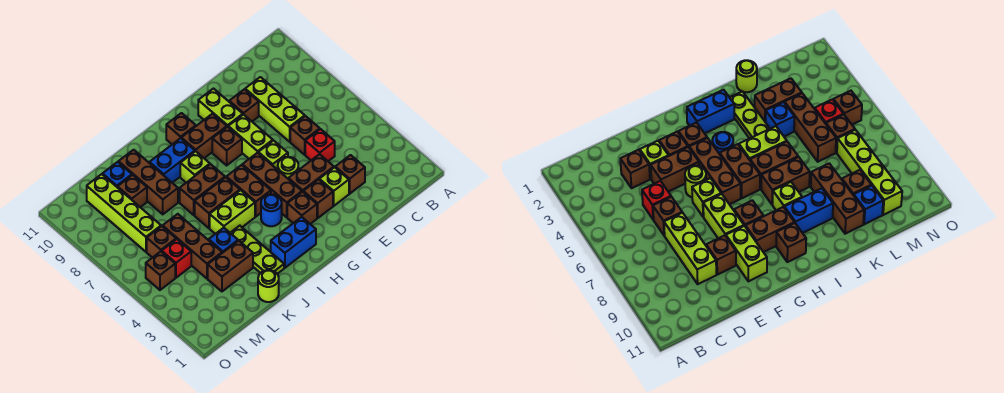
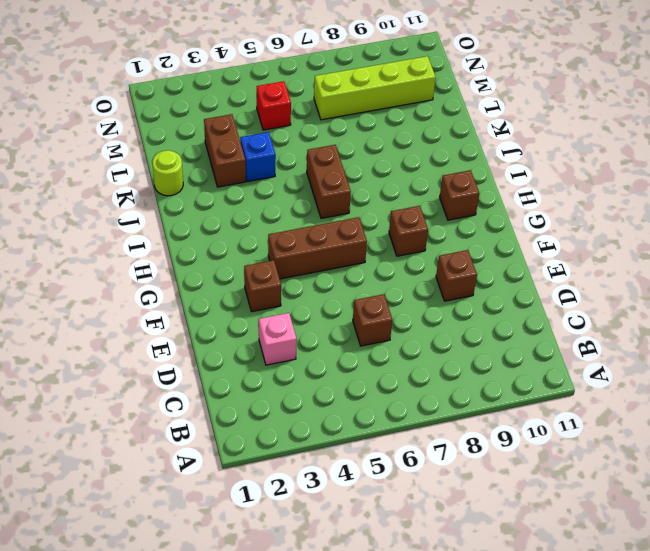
pink brick D3 level 1 -> brown brick D3 level 1
none -> red brick D5 level 1
none -> lime brick D7:D9 level 1
none -> lime brick E3 level 1
none -> brown brick E4:F4 level 1

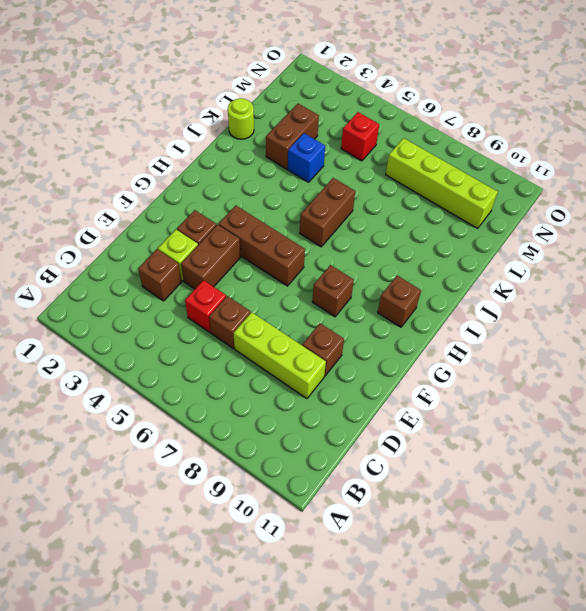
none -> lime round brick F5 level 1
none -> lime brick F6 level 1
none -> lime brick F7:F8 level 1
none -> lime brick F9:F10 level 1

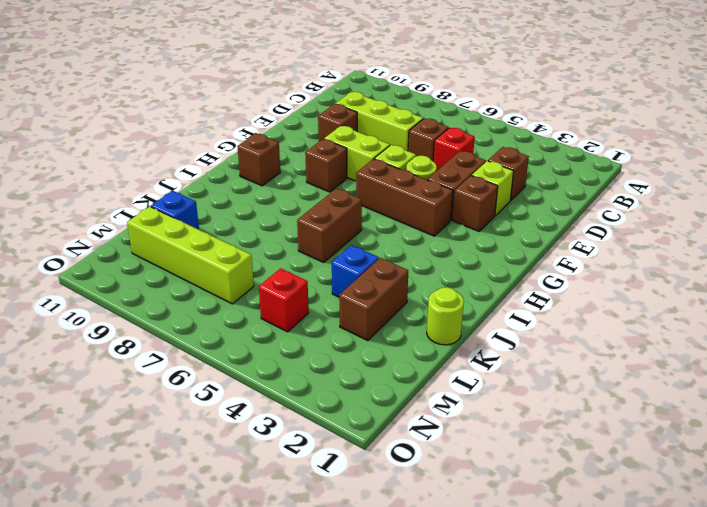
none -> lime brick F9:F10 level 1
none -> brown brick G3 level 1
none -> brown brick G9:H9 level 1
none -> blue brick H2:I2 level 1

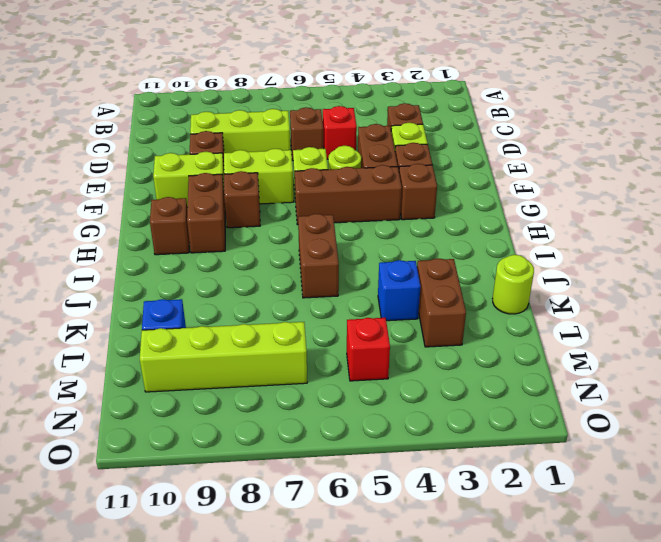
none -> blue brick H2:I2 level 1
none -> blue round brick H4 level 1
none -> brown brick H5:H6 level 1
none -> lime brick I5:J5 level 1

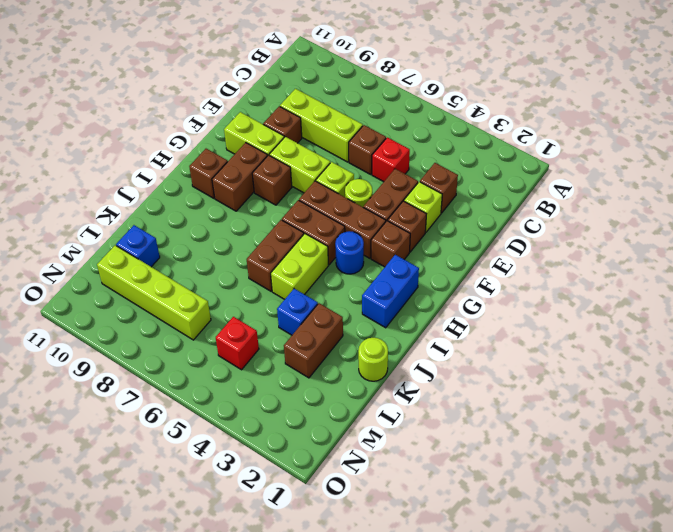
none -> brown brick I7:J7 level 1
none -> lime brick I8 level 1
none -> blue brick I9:J9 level 1
none -> lime plate J2:J4 level 1

